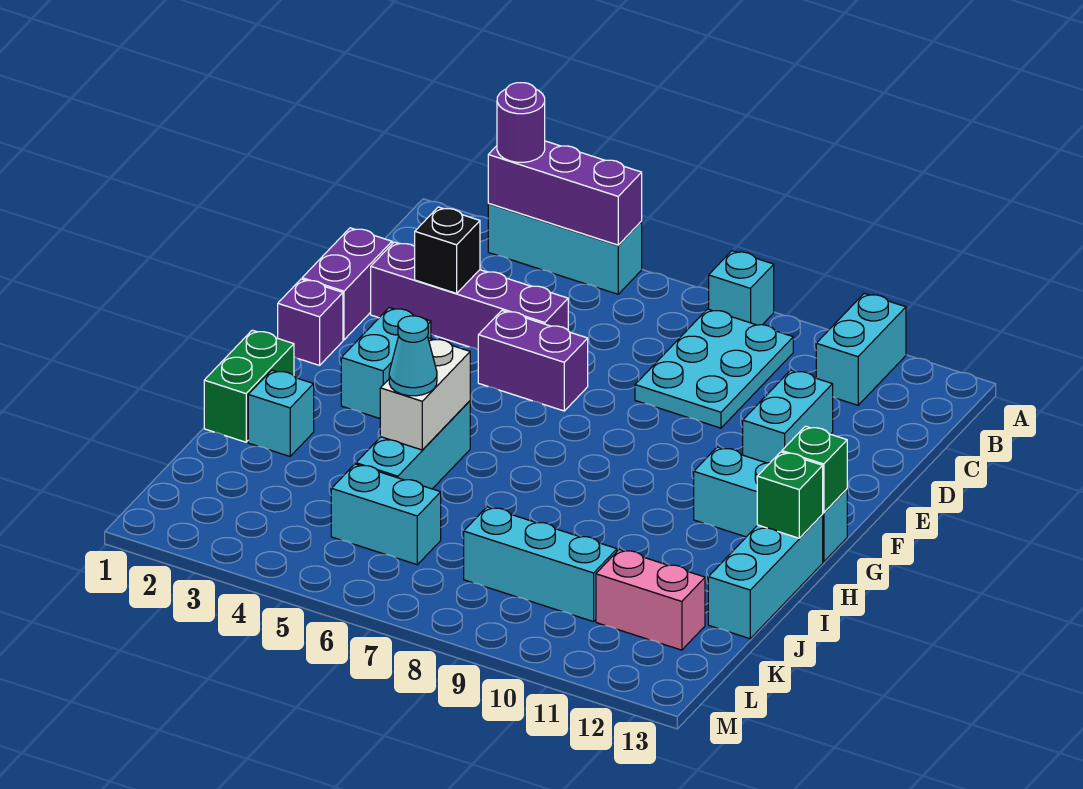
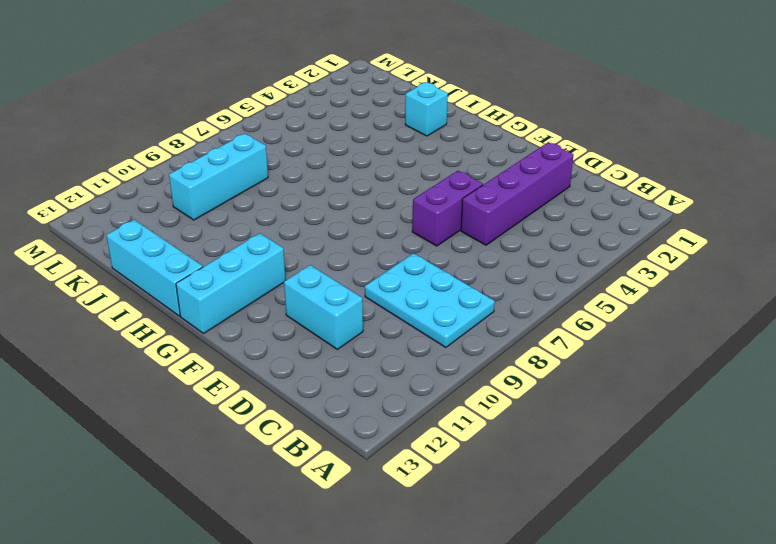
none -> cyan brick A3:A5 level 1
none -> cyan brick A8 level 1
none -> cyan brick A11:B11 level 1

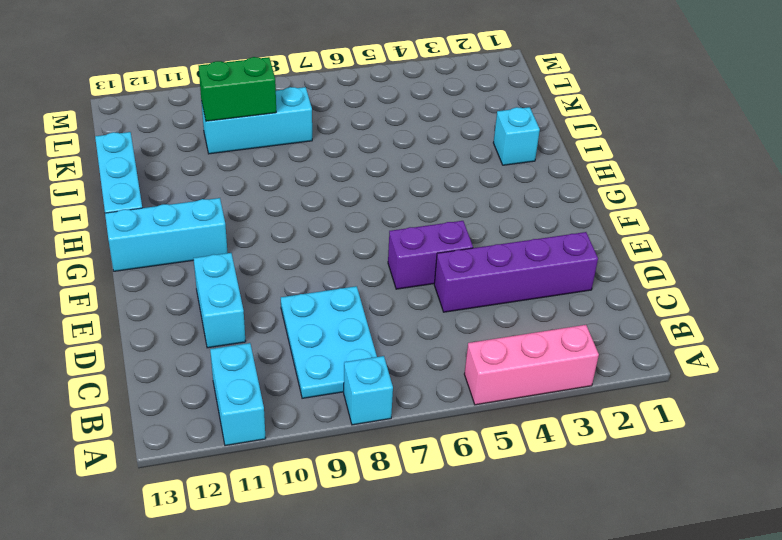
pink brick A3:A5 level 1 -> cyan brick A3:A5 level 1
green brick K9:K10 level 2 -> green brick H1:I1 level 1
none -> purple brick D1:E1 level 1
none -> purple brick F1 level 1
none -> cyan brick F3:G3 level 1

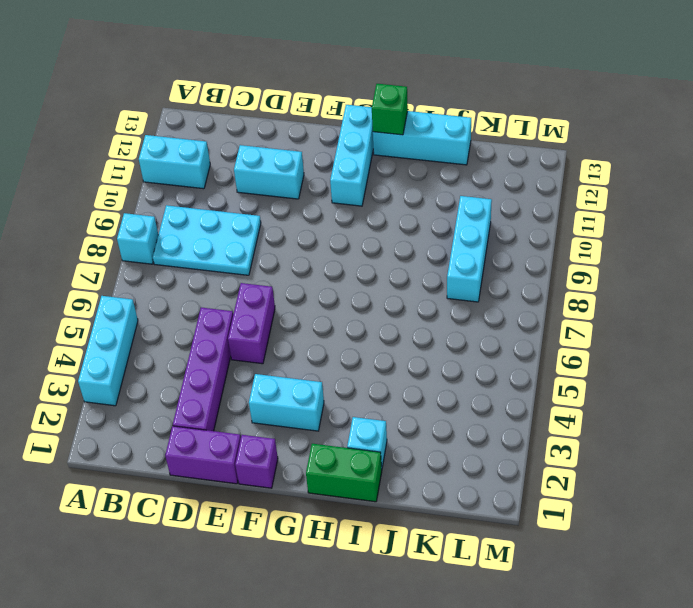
none -> cyan brick H5:J5 level 1
none -> cyan brick K5:K6 level 1
none -> pink brick K11:K12 level 1

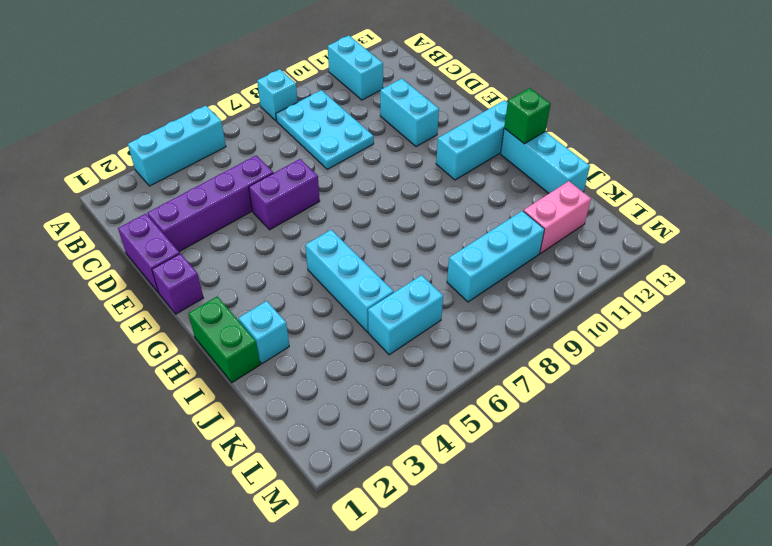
none -> cyan brick F3:G3 level 1
none -> purple brick A3:A5 level 2
none -> black brick D3 level 2

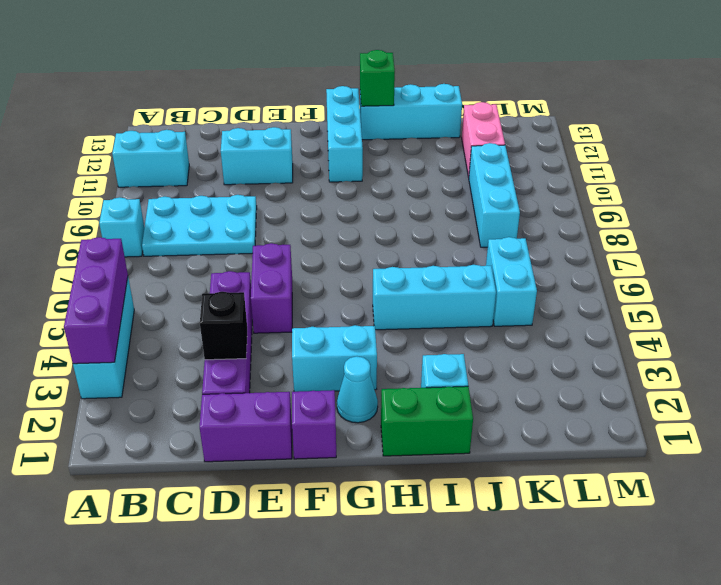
cyan cone G2 level 1 -> cyan cone I5 level 3
none -> green brick G13 level 2
none -> white brick H5:I5 level 2
none -> purple round brick A3 level 3

